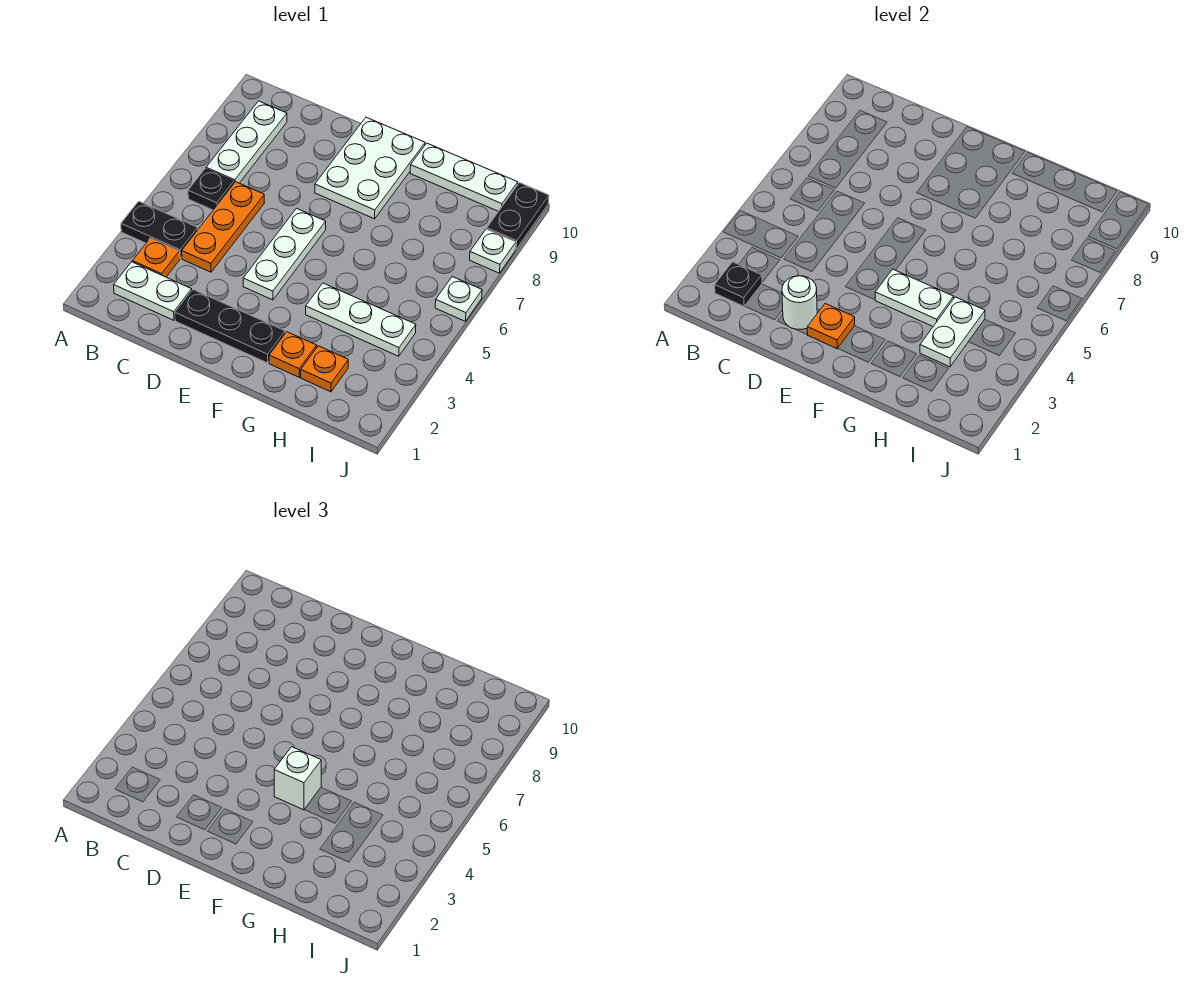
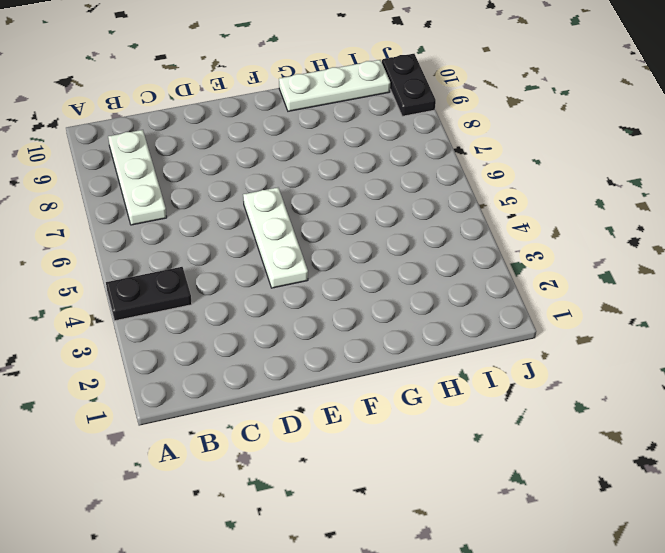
none -> white plate B2:C2 level 1
none -> orange plate B3 level 1
none -> black plate B6 level 1

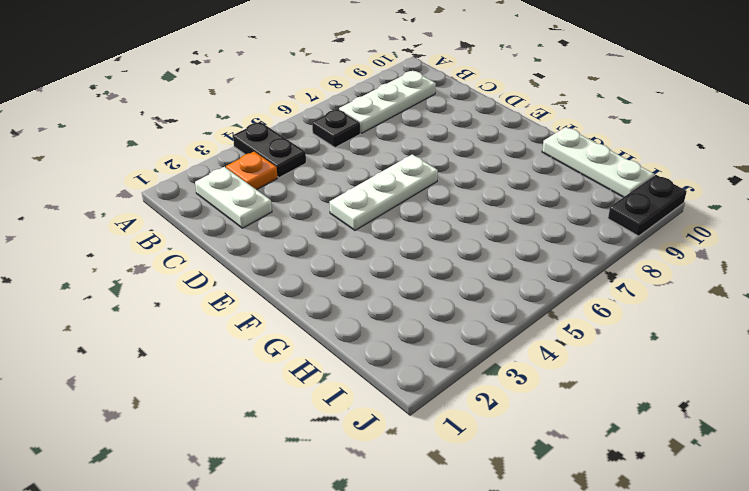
none -> orange plate C4:C6 level 1
none -> black plate D2:F2 level 1
none -> white plate E8:F10 level 1

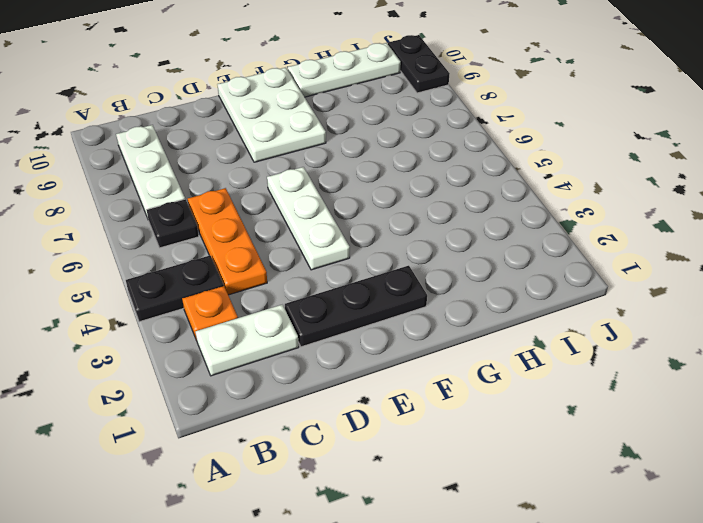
none -> orange plate G2 level 1
none -> white plate G4:I4 level 1
none -> orange plate H2 level 1

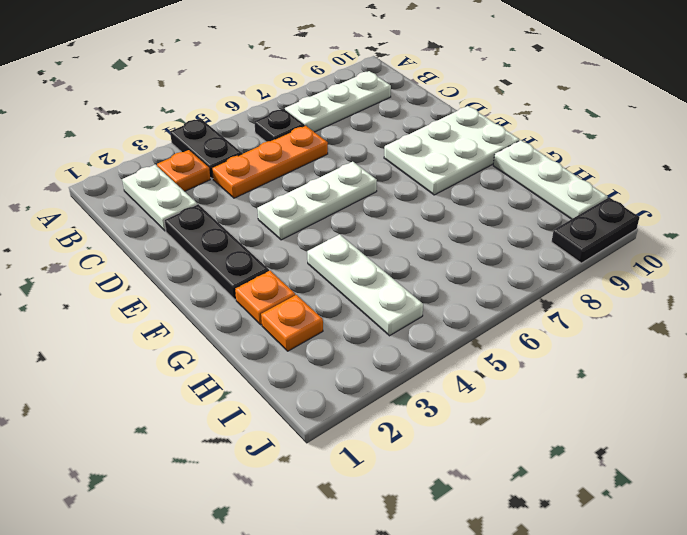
none -> white plate J6 level 1
none -> white plate J8 level 1
none -> black plate B2 level 2

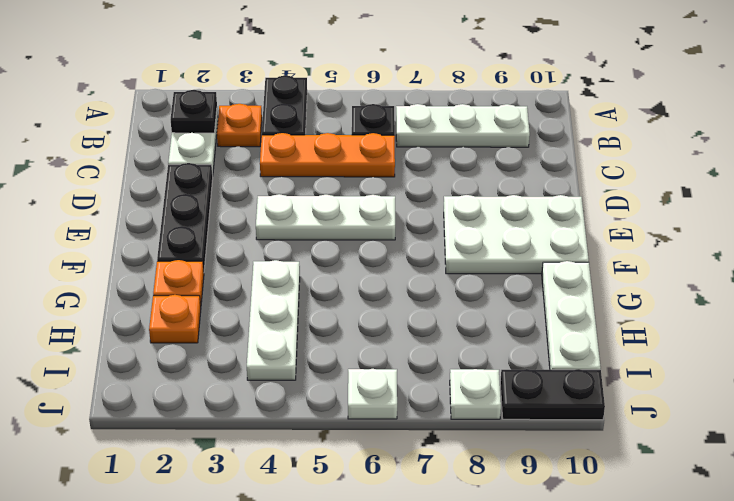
none -> white round brick D2 level 2
none -> orange plate E2 level 2
none -> white plate F4:G4 level 2

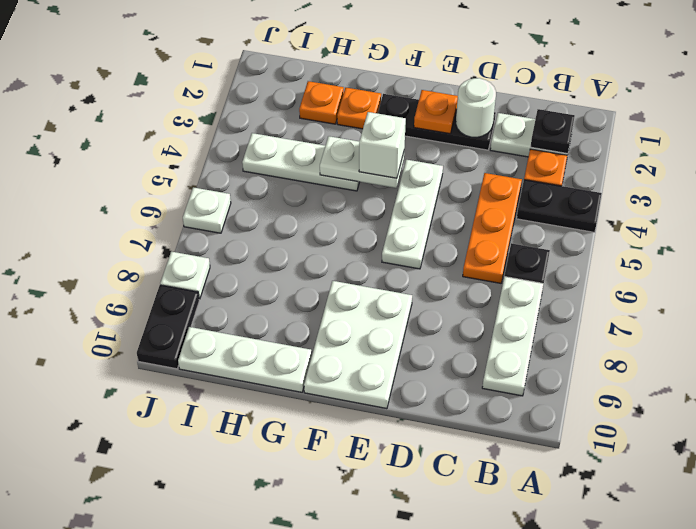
none -> white plate H3:H4 level 2

